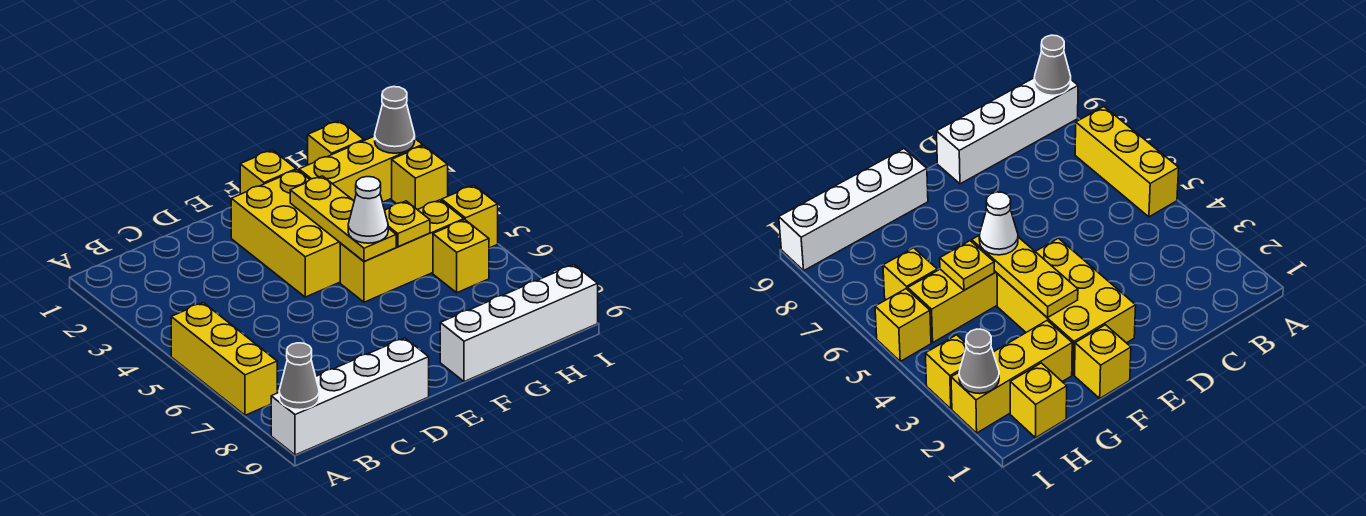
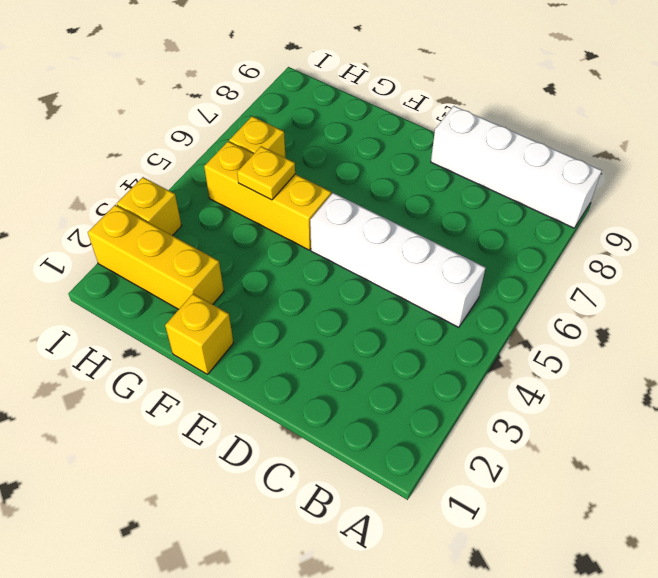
white brick B5:E5 level 1 -> white brick F9:I9 level 1
none -> yellow brick A5:A7 level 1
none -> yellow brick E2:F4 level 1
none -> yellow brick H1 level 1

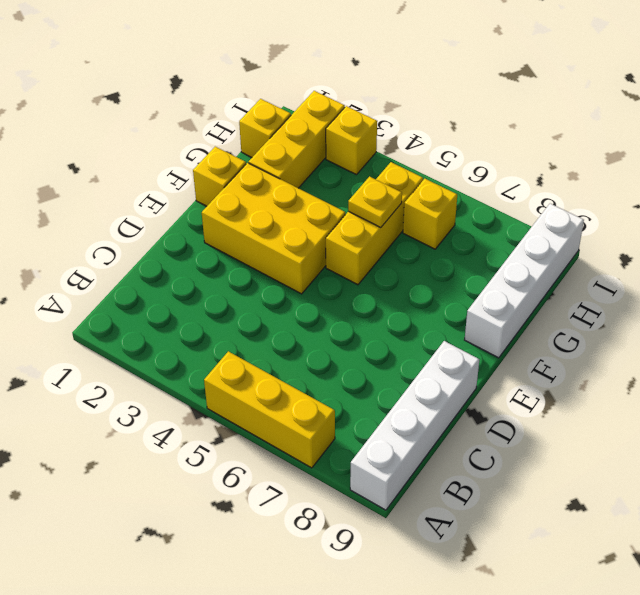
none -> yellow brick I5 level 1
none -> grey cone A9 level 2
none -> yellow plate F3:F5 level 2

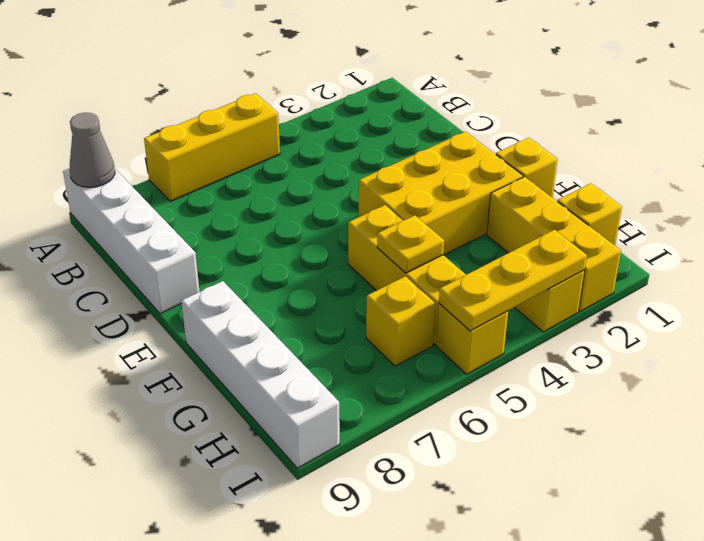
yellow plate I3:I5 level 2 -> yellow plate F3:F5 level 2
none -> grey cone I2 level 2
none -> white cone F5 level 3

